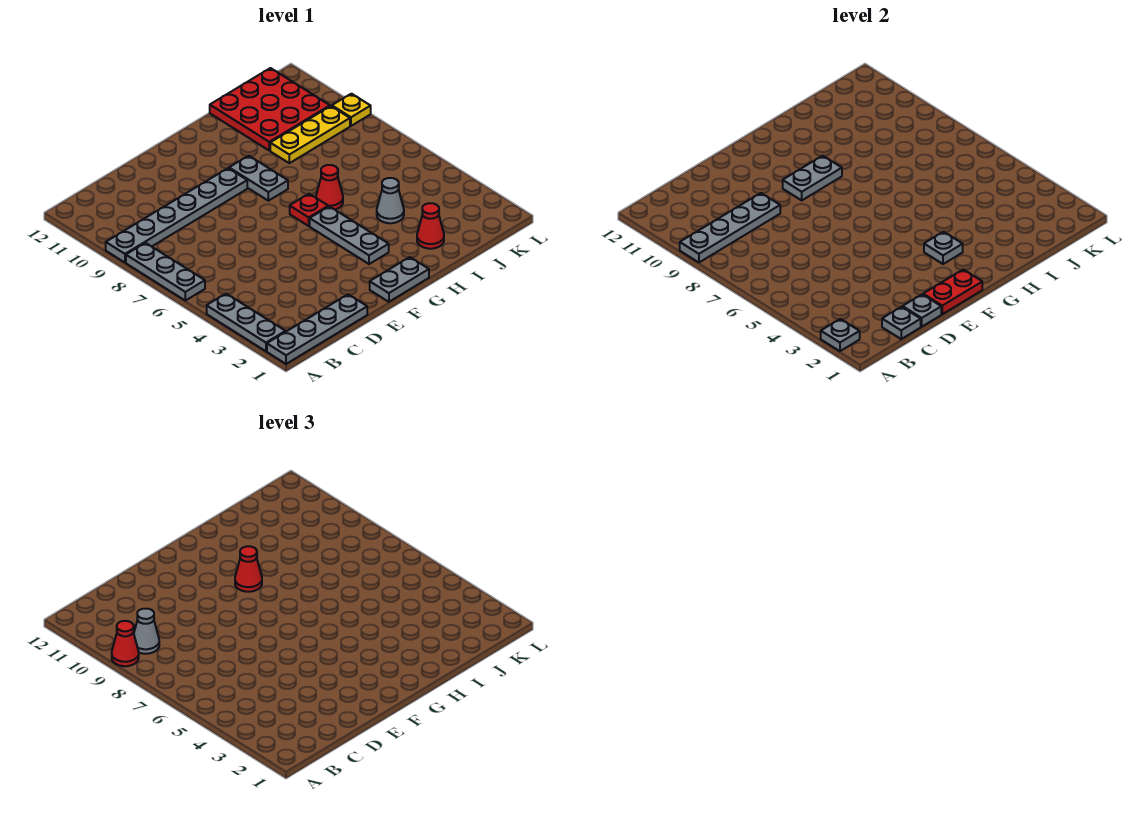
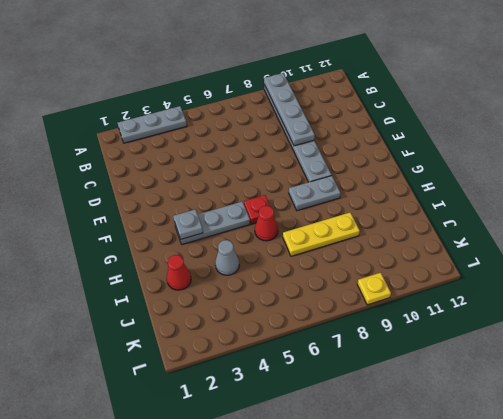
yellow plate I7:I9 level 1 -> yellow plate I9:K9 level 1
none -> grey plate A1:D1 level 1
none -> grey plate A6:A8 level 1
none -> grey plate F1:G1 level 1

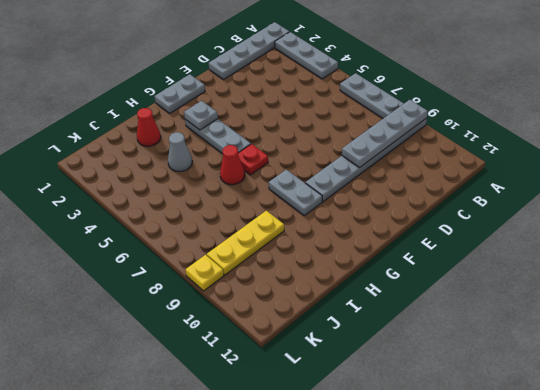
none -> red plate I10:K12 level 1
none -> grey plate A2 level 2
none -> grey plate C1 level 2

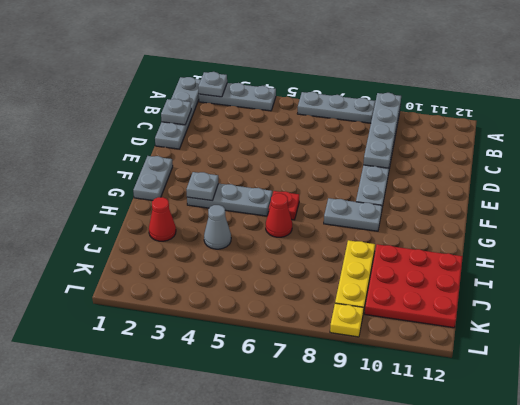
none -> grey plate D1 level 2
none -> red plate E1:F1 level 2
none -> grey plate F9:G9 level 2

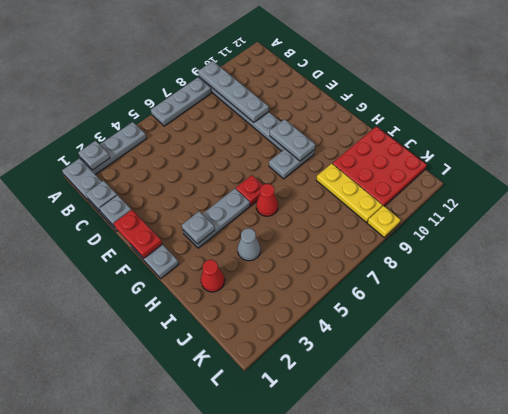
none -> red cone A9 level 3
none -> grey cone B9 level 3
none -> red cone G9 level 3

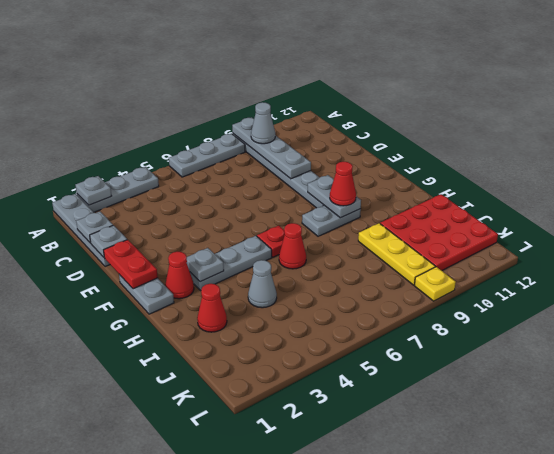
red cone G2 level 1 -> red cone A9 level 3

